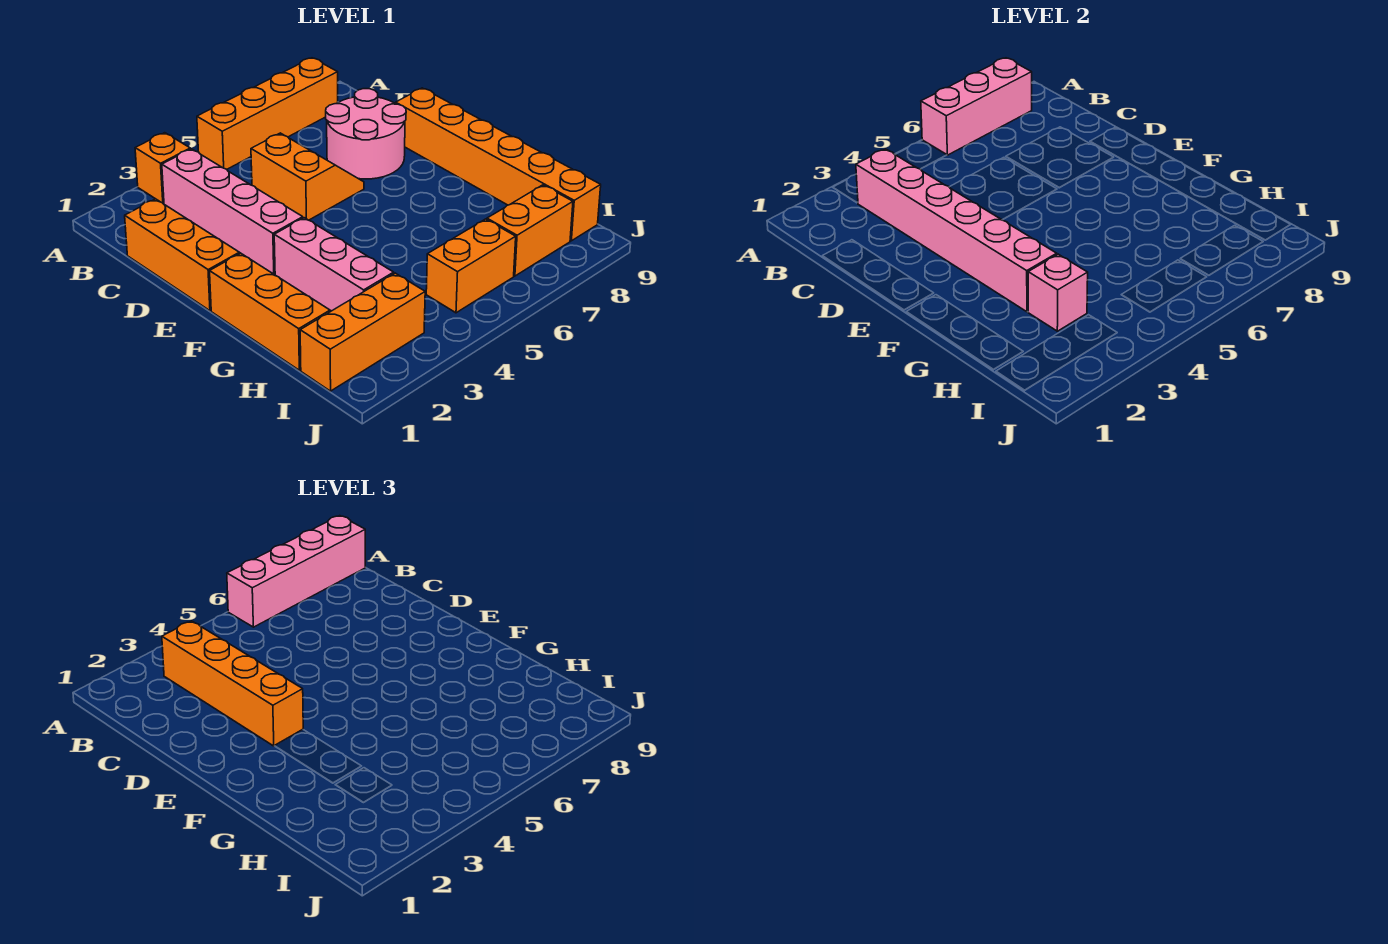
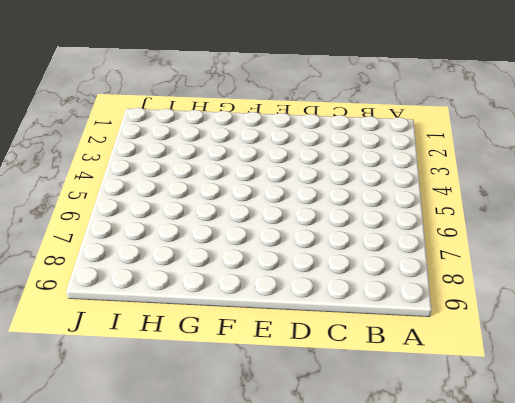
none -> orange brick A3 level 1
none -> orange brick A5:A8 level 1
none -> pink brick B3:E3 level 1

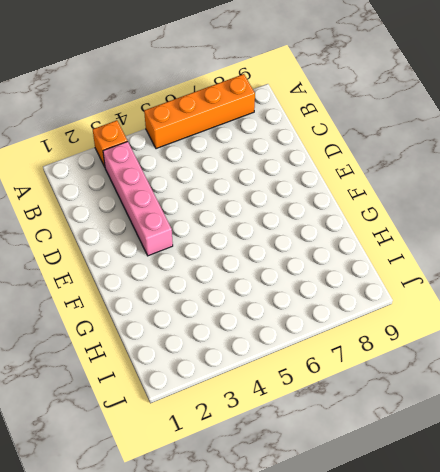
none -> orange brick C1:E1 level 1
none -> orange slope C5:D6 level 1 top 5
none -> pink round brick C7:D8 level 1

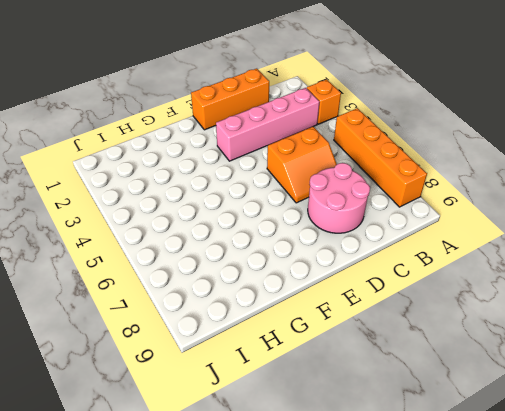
none -> orange brick D9:I9 level 1
none -> orange brick F1:H1 level 1
none -> pink brick F3:H3 level 1

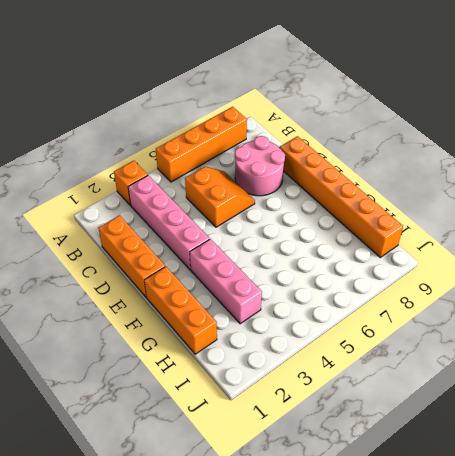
none -> orange brick I1:I3 level 1
none -> orange brick I5:I6 level 1
none -> orange brick I7:I8 level 1

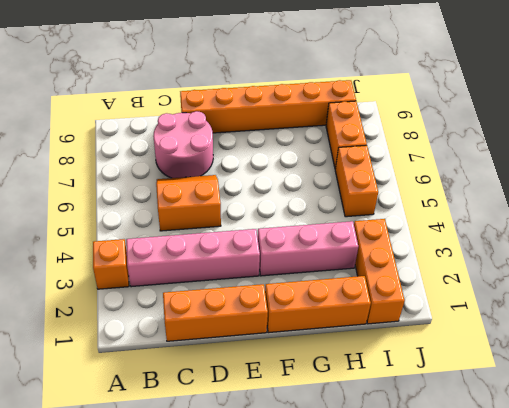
none -> orange brick A5:A8 level 1
none -> pink brick A6:A8 level 2
none -> pink brick B3:G3 level 2

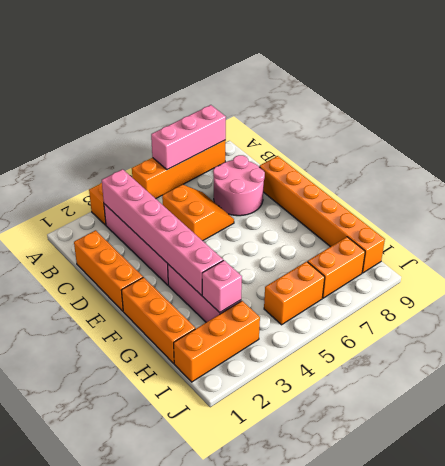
none -> pink brick A6:A9 level 3
none -> orange brick B3:E3 level 3

